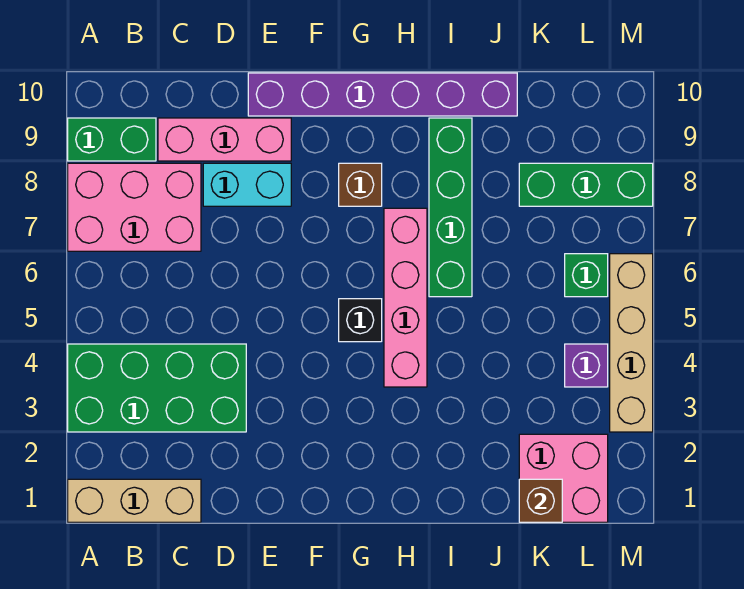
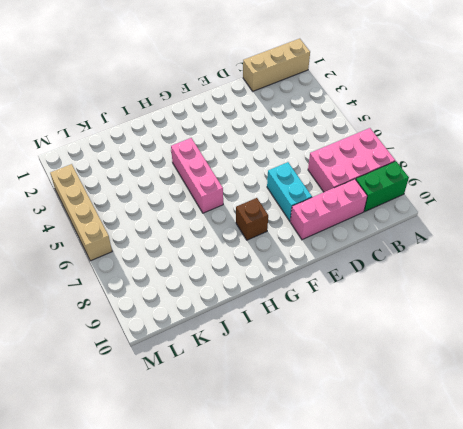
cyan brick E7:E8 level 1 -> cyan brick D8:E8 level 1
pink brick H4:H6 level 1 -> pink brick H4:H7 level 1
none -> green brick A3:D4 level 1
none -> purple brick E10:J10 level 1
none -> black brick G5 level 1

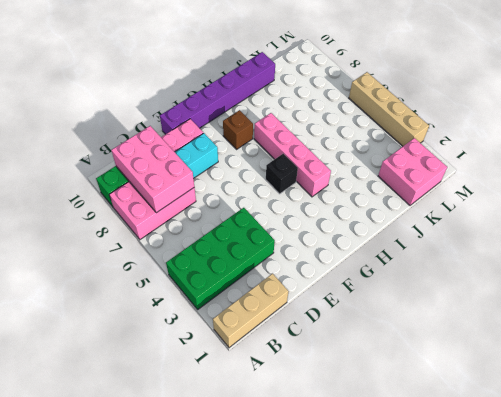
pink brick B7:C9 level 2 -> none
none -> green brick I6:I9 level 1
none -> green brick K8:M8 level 1
none -> purple brick L4 level 1

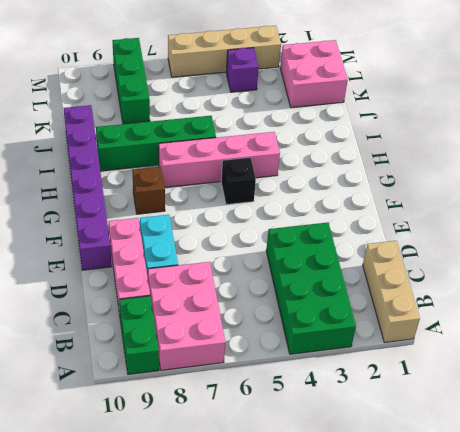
none -> green brick L6 level 1
none -> brown brick K1 level 2

